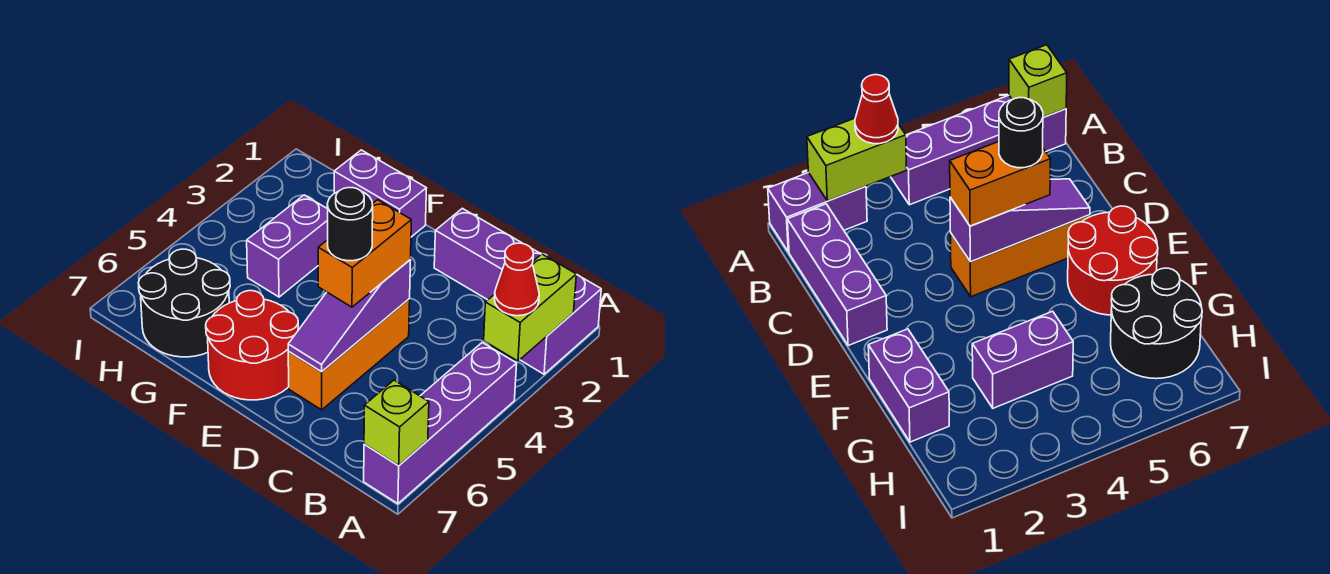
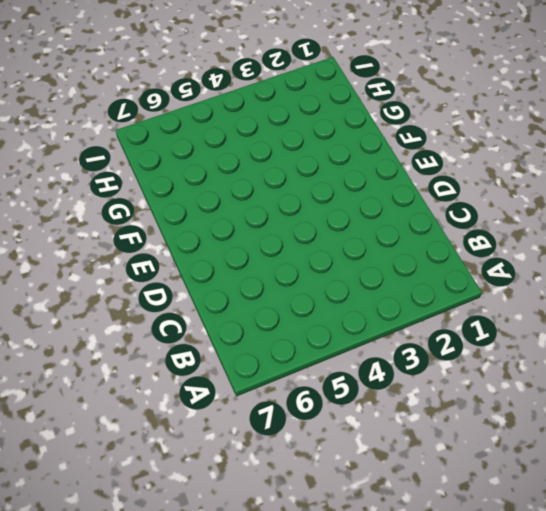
none -> purple brick A1:A2 level 1
none -> purple brick A4:A7 level 1
none -> purple brick B1:D1 level 1

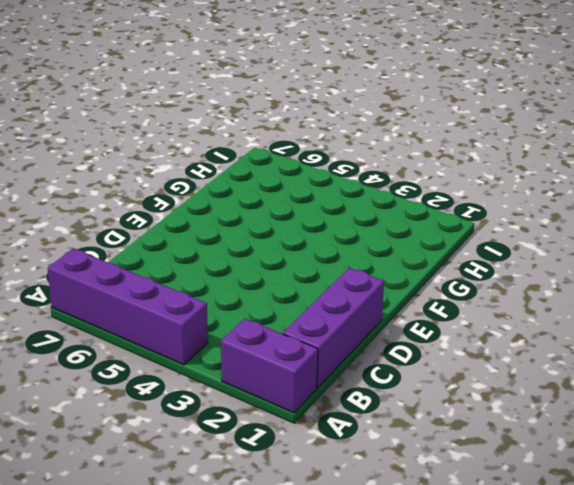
none -> orange brick D4:D6 level 1
none -> red round brick E6:F7 level 1
none -> purple brick F1:G1 level 1

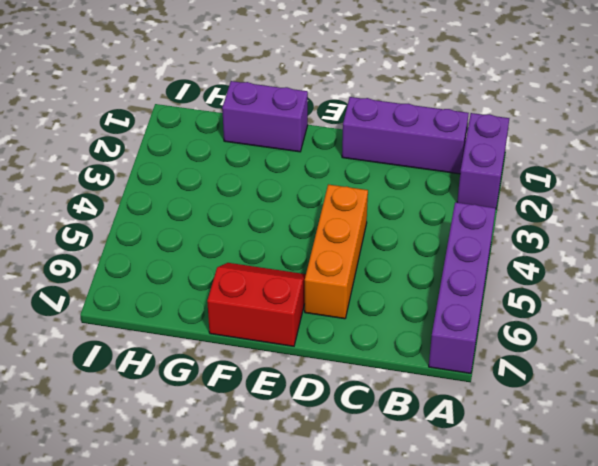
red slope E6:F7 level 1 top 7 -> red round brick E6:F7 level 1
none -> purple brick G3:G4 level 1
none -> black round brick G6:H7 level 1
none -> lime brick A2:A3 level 2

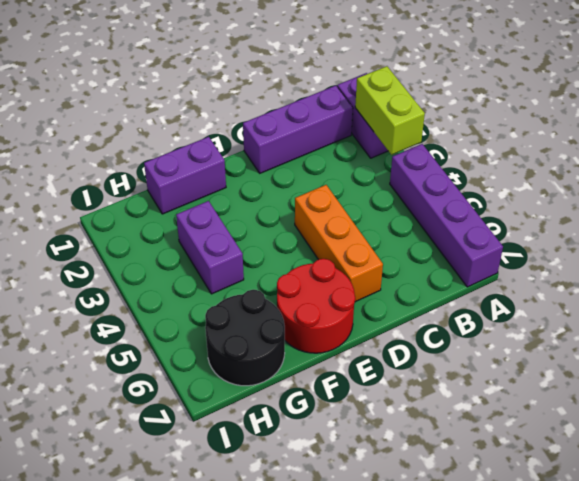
none -> lime brick A7 level 2
none -> purple slope D4:D6 level 2 top 4
none -> red cone A3 level 3

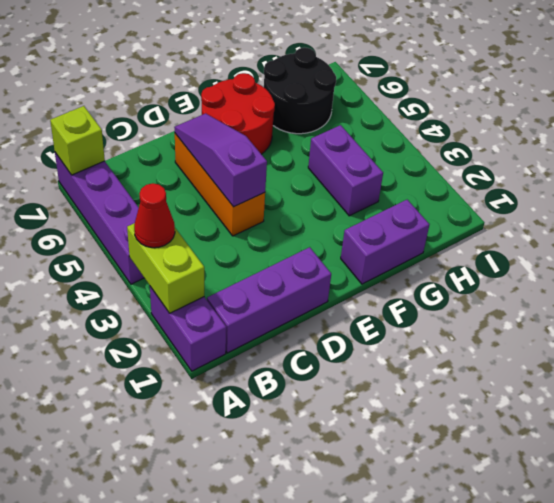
none -> orange brick D4:D5 level 3
none -> black round brick D5 level 4

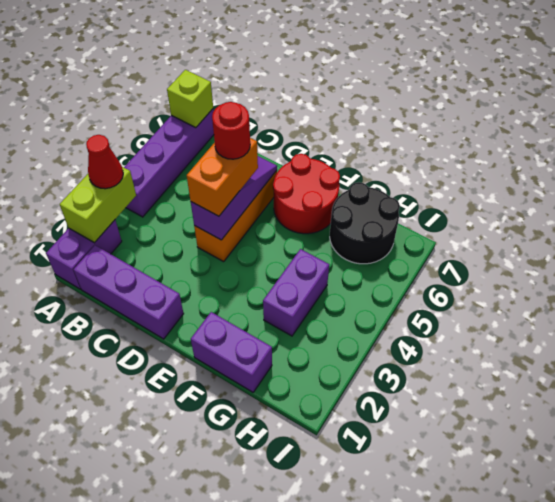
red round brick D5 level 4 -> black round brick D5 level 4

